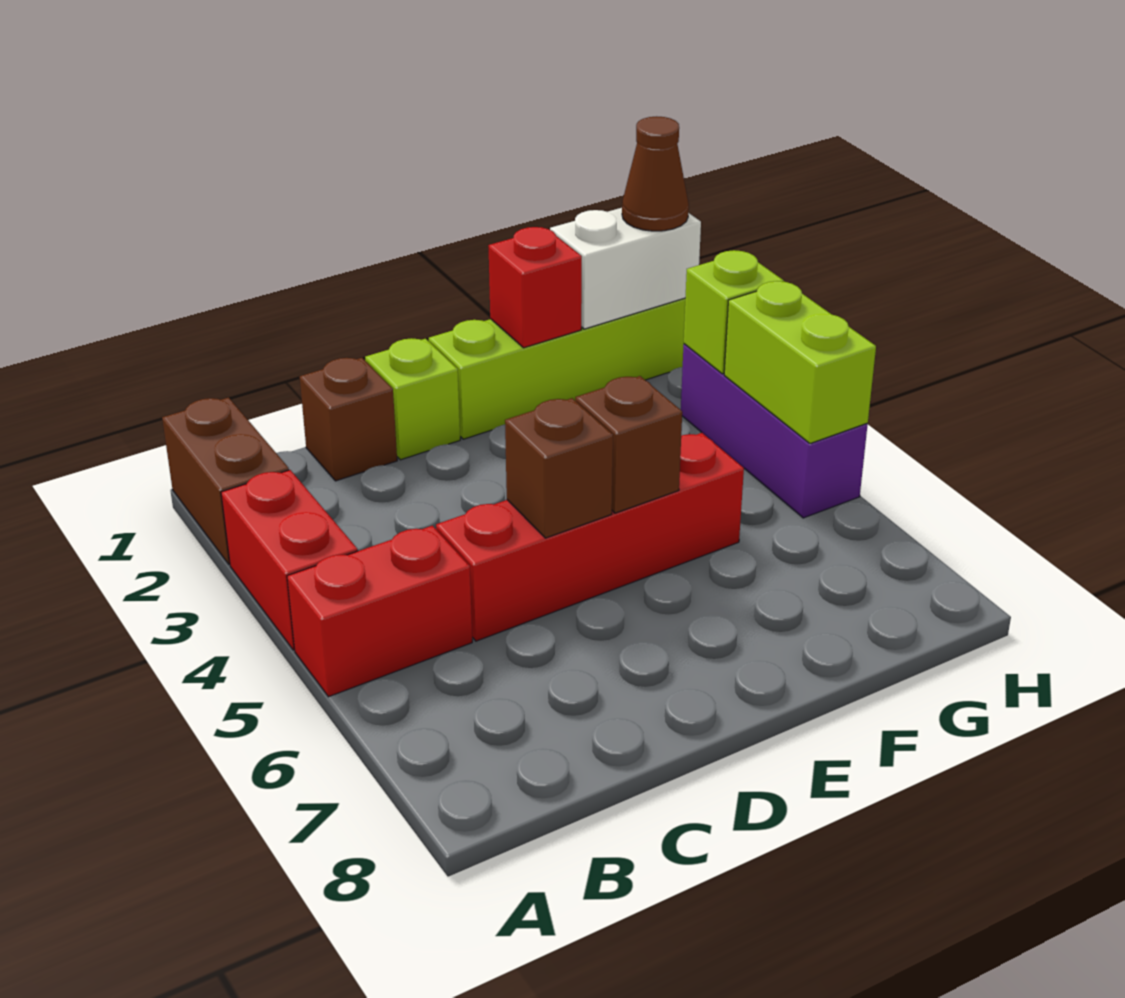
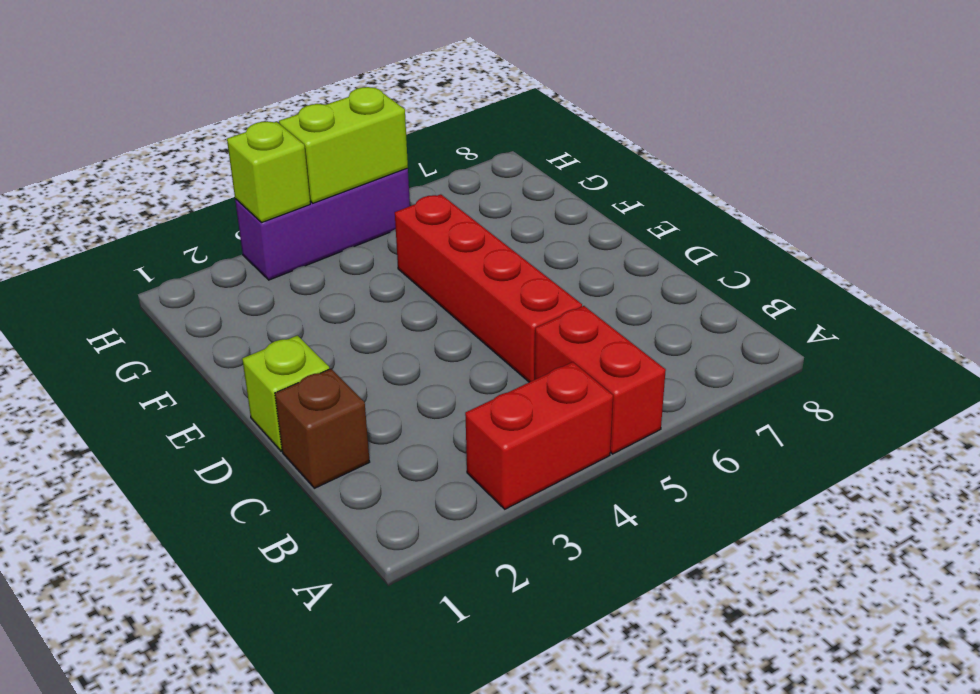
none -> brown brick A1:A2 level 1
none -> lime brick E1:H1 level 1
none -> brown brick D5 level 2

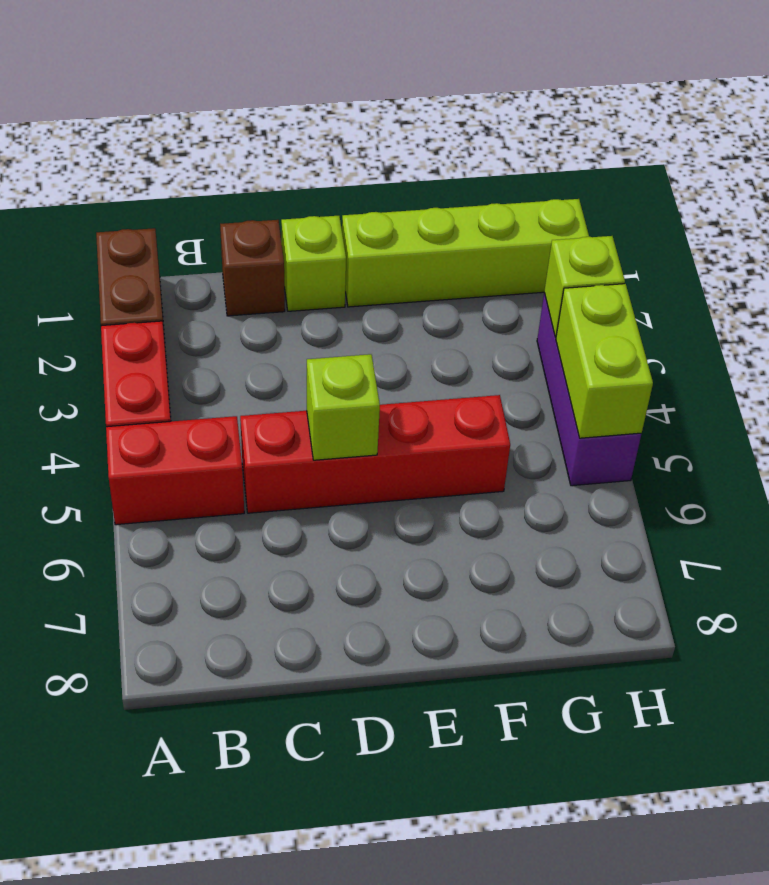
lime brick D5 level 2 -> brown brick D5 level 2
none -> brown brick E5 level 2
none -> red brick F1 level 2
none -> white brick G1:H1 level 2

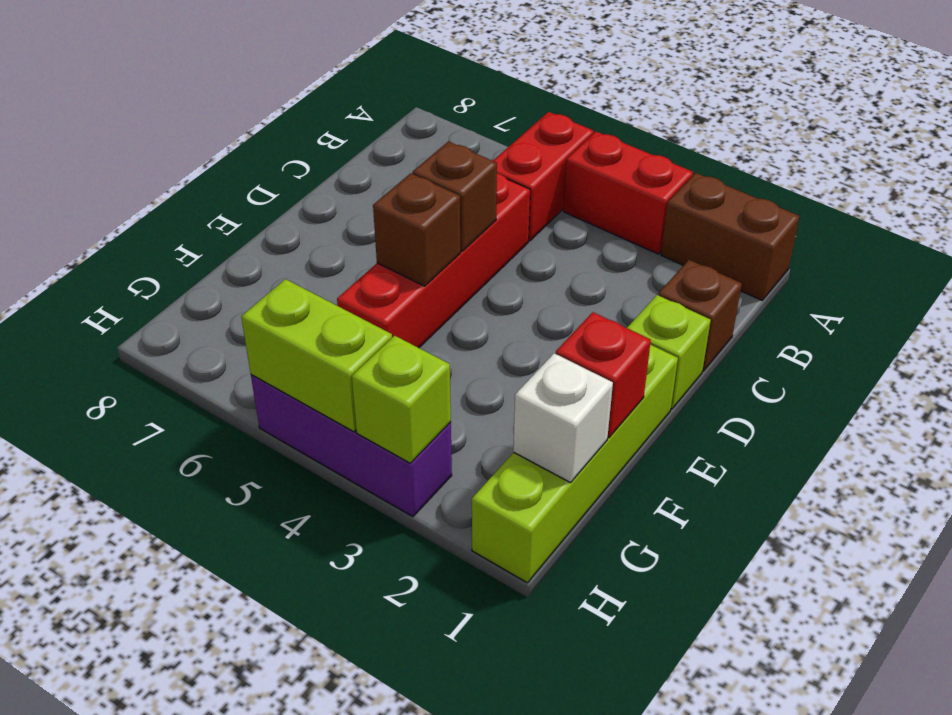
white brick G1 level 2 -> white brick G1:H1 level 2
none -> brown cone H1 level 3

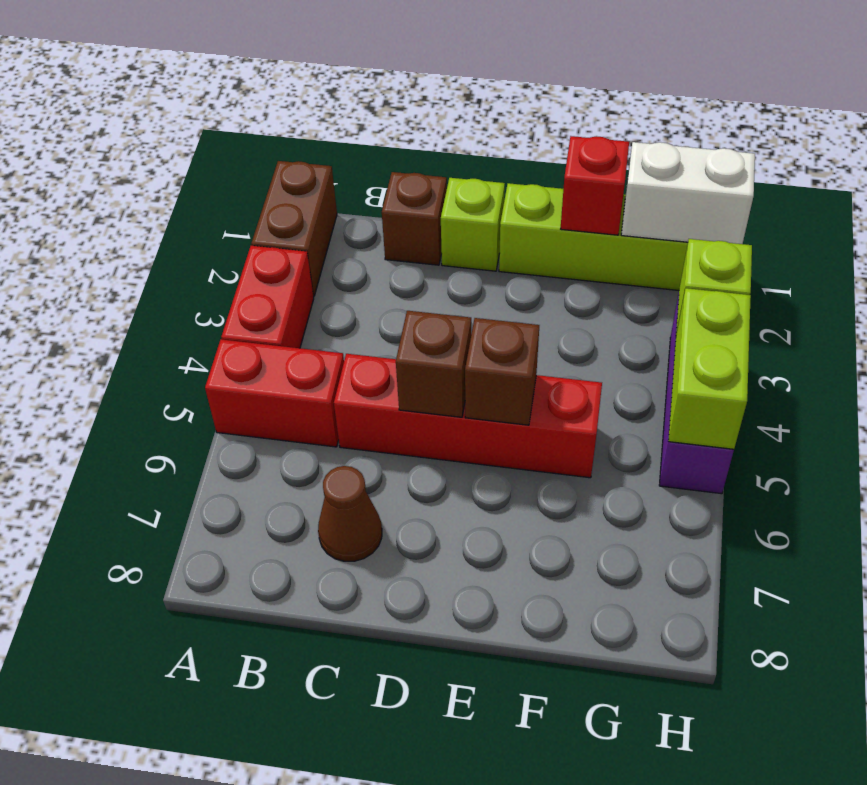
brown cone C7 level 1 -> brown cone H1 level 3

